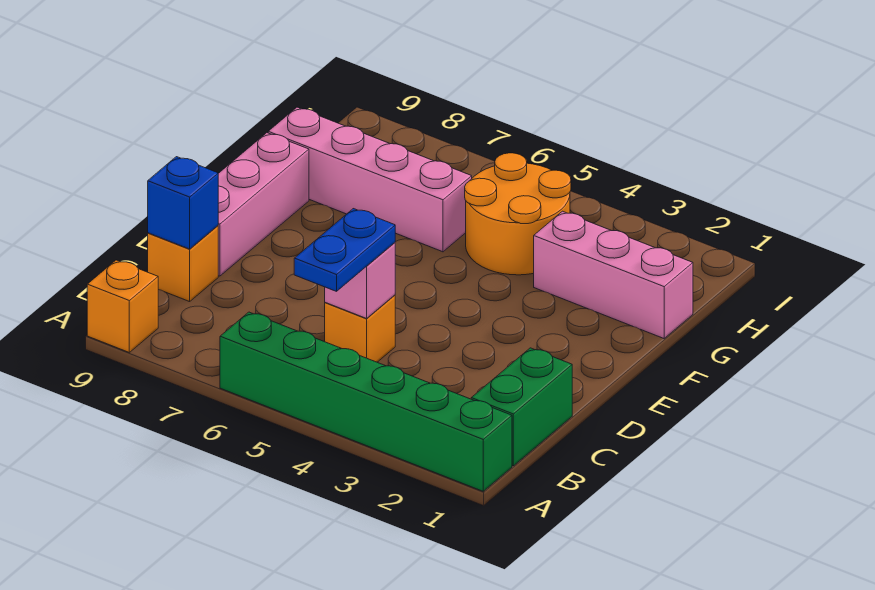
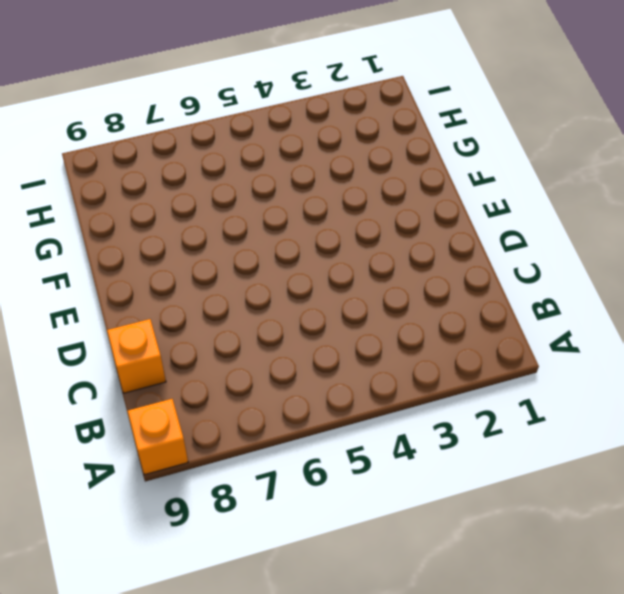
none -> green brick A1:A6 level 1
none -> green brick B1:C1 level 1
none -> orange brick C5 level 1

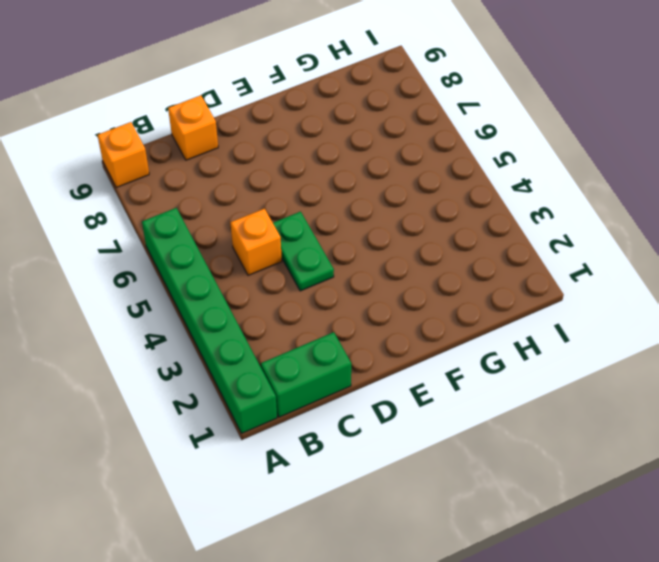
green plate D4:D5 level 1 -> none
none -> pink brick D9:F9 level 1
none -> pink brick G1:G3 level 1
none -> orange round brick G4:H5 level 1

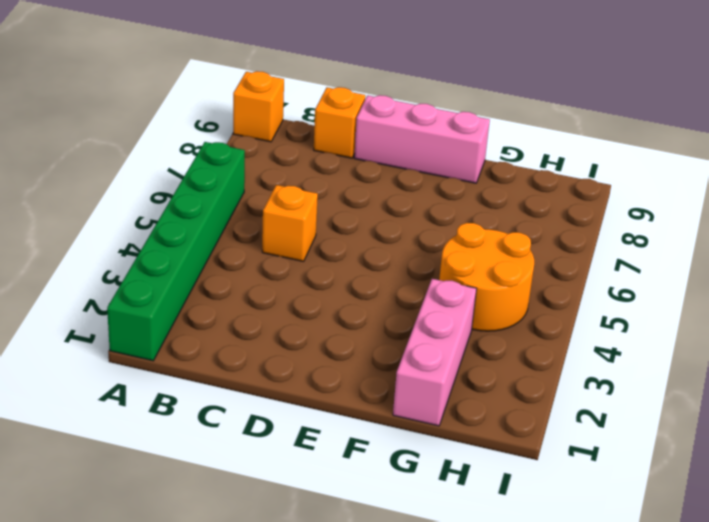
none -> green brick B1:C1 level 1
none -> pink brick G6:G9 level 1
none -> pink brick C5 level 2

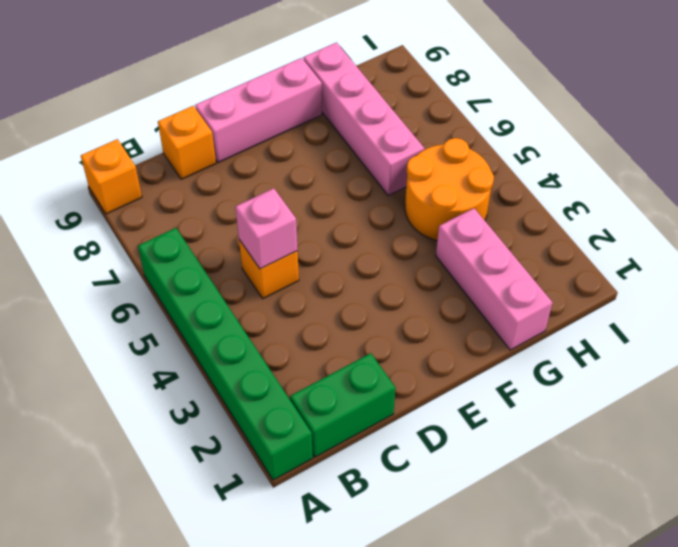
none -> blue brick C9 level 2
none -> blue plate B5:C5 level 3

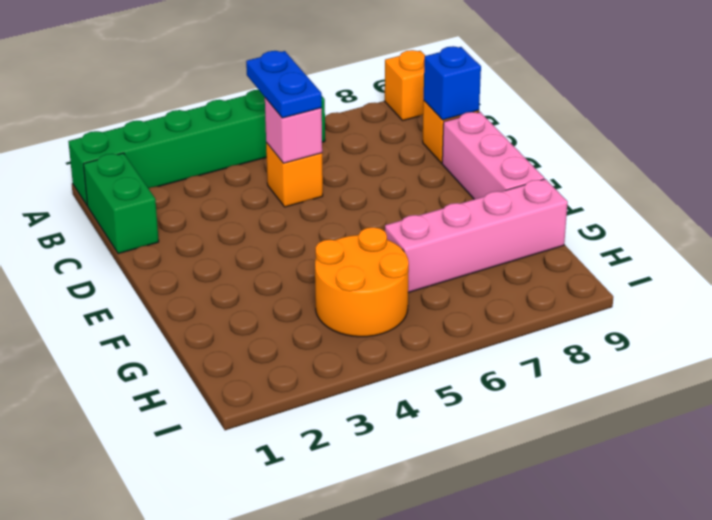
none -> pink brick G1:G3 level 1

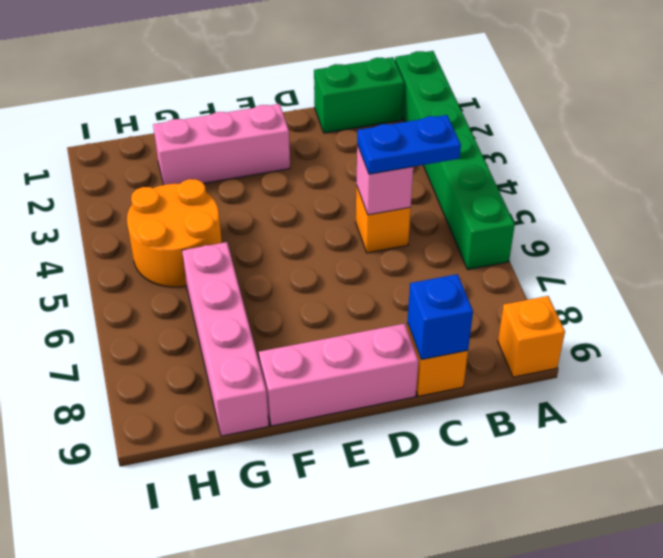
pink brick E2:G2 level 1 -> pink brick G1:G3 level 1

